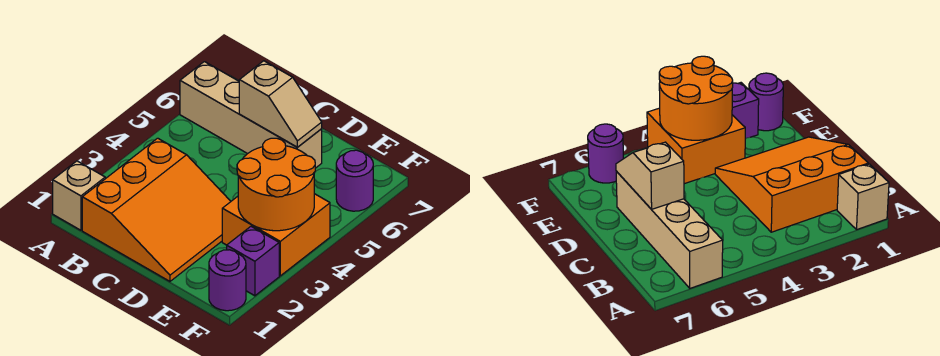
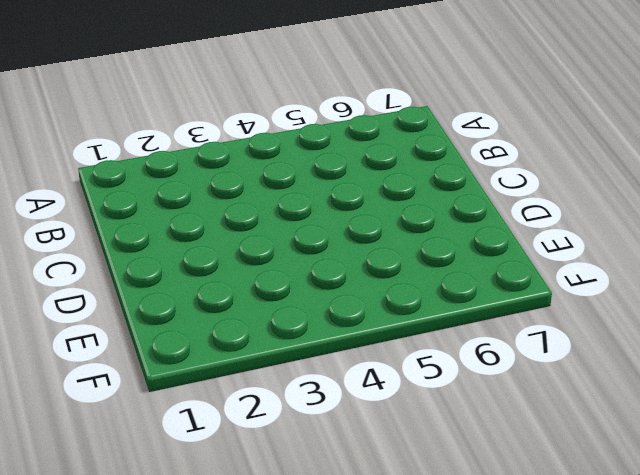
none -> tan brick A1 level 1
none -> tan brick A6:D6 level 1

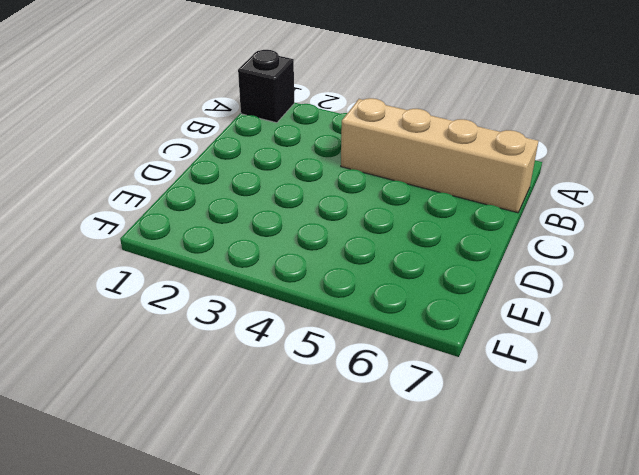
black brick A1 level 1 -> tan brick A1 level 1
tan brick B4:B7 level 1 -> tan brick A6:D6 level 1
none -> orange slope B1:D3 level 1 top B
none -> orange brick E3:F4 level 1

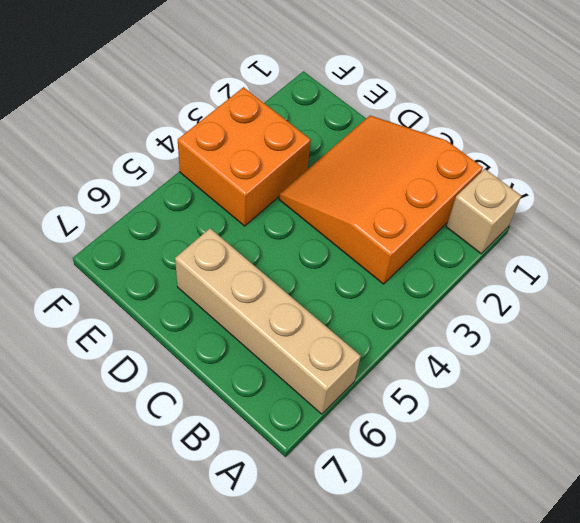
none -> purple round brick F1 level 1
none -> purple brick F2 level 1

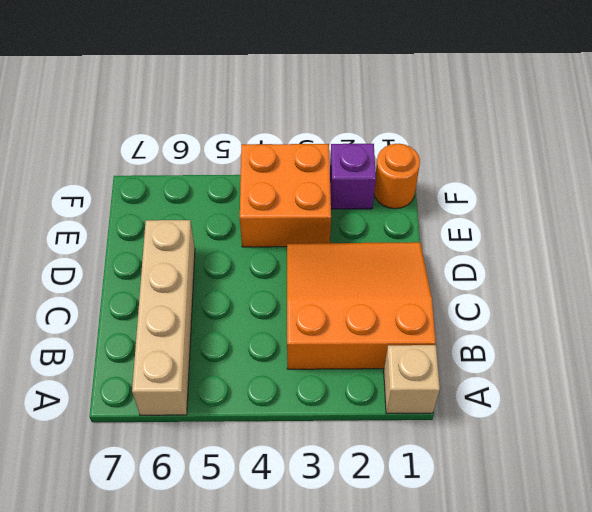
orange round brick F1 level 1 -> purple round brick F1 level 1
none -> purple round brick F6 level 1
none -> tan slope C6:D6 level 2 top C

